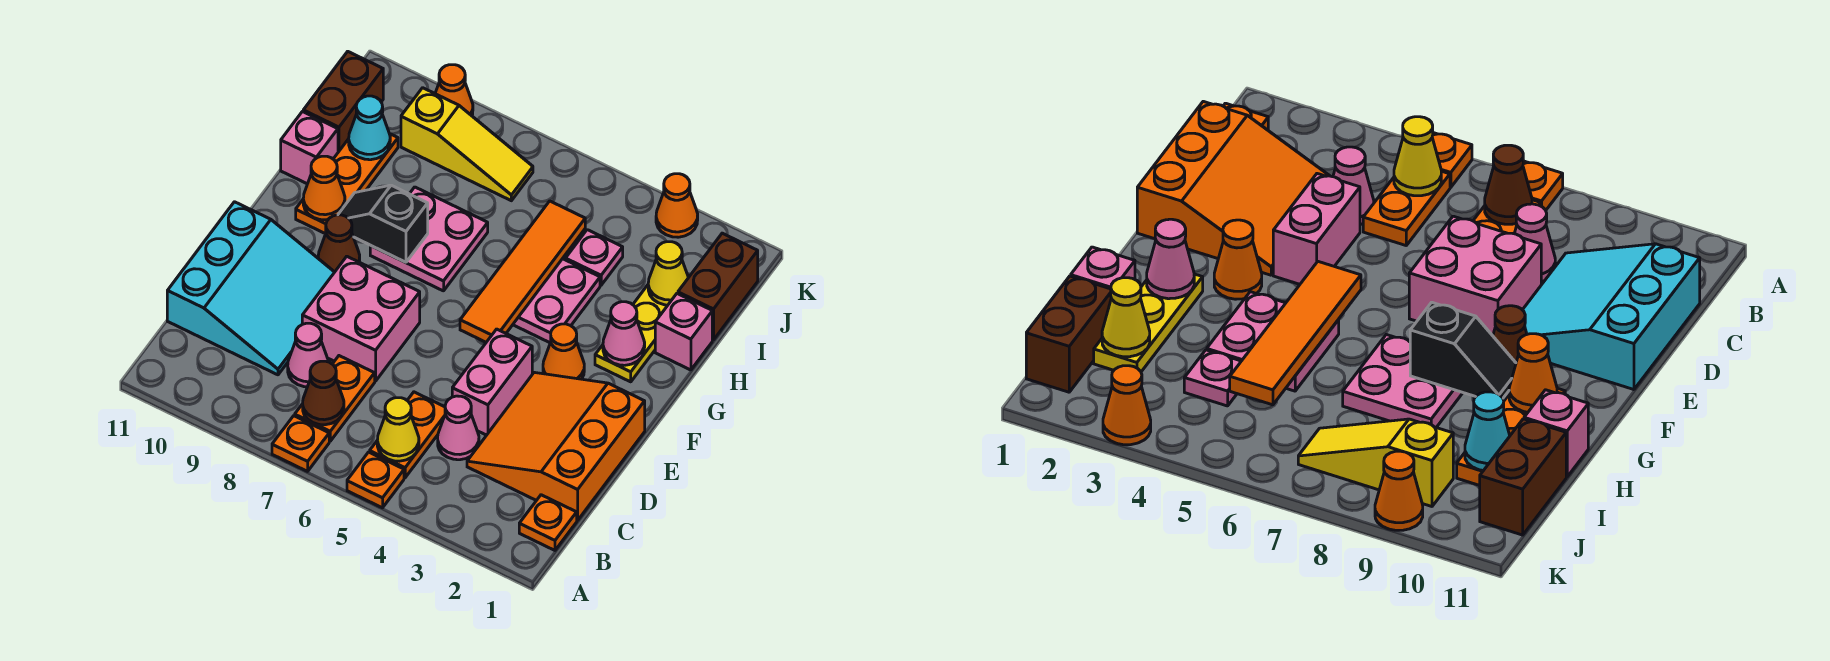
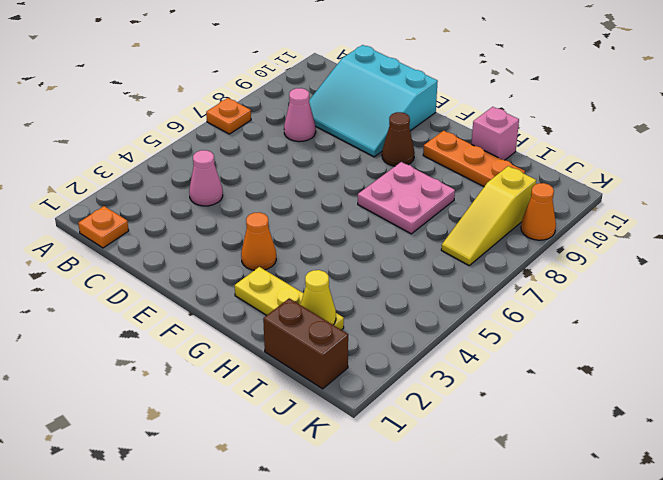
none -> orange plate A5 level 1
none -> orange plate B5:C5 level 1
none -> orange plate B7:C7 level 1
none -> orange slope C1:E3 level 1 top 1

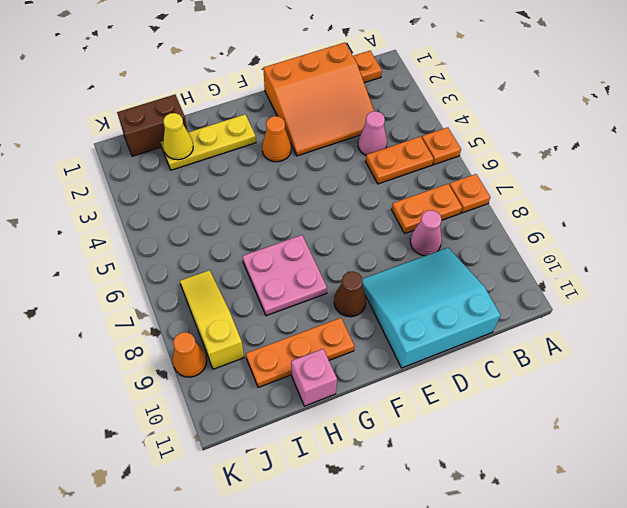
none -> pink brick D4:E4 level 1
none -> pink brick D7:E8 level 1
none -> pink plate G4:H5 level 1
none -> pink brick H1 level 1

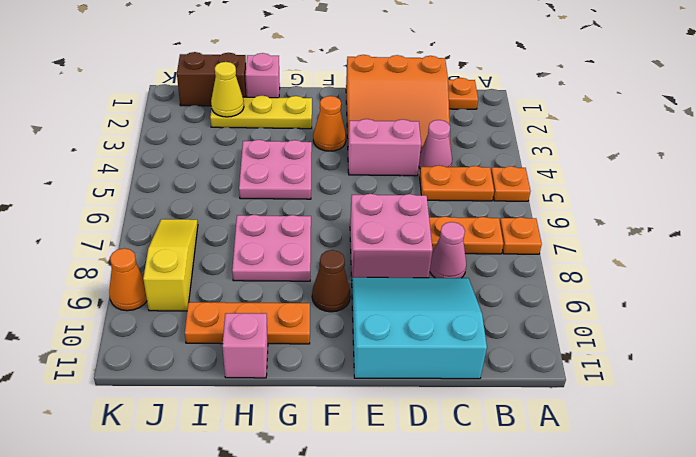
none -> pink plate I4 level 1
none -> brown brick I11:J11 level 1
none -> orange cone K3 level 1
none -> yellow cone B5 level 2

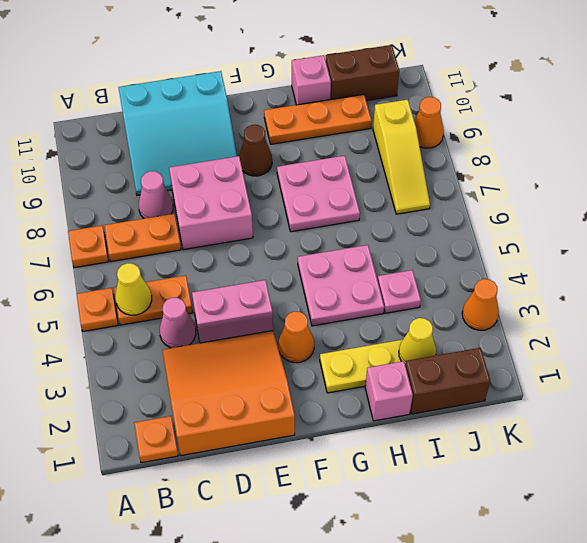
none -> brown cone B7 level 2
none -> orange tile F5:I5 level 2
none -> pink cone G2 level 2
none -> black slope G8:G9 level 2 top 8

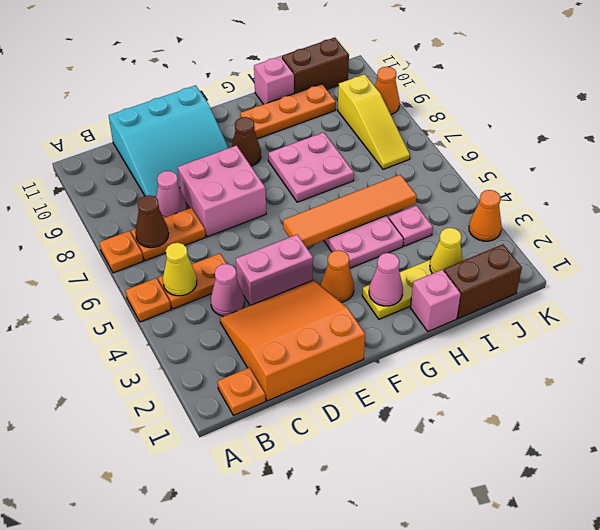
none -> black slope G8:G9 level 2 top 8
none -> orange cone G10 level 2
none -> cyan cone I10 level 2

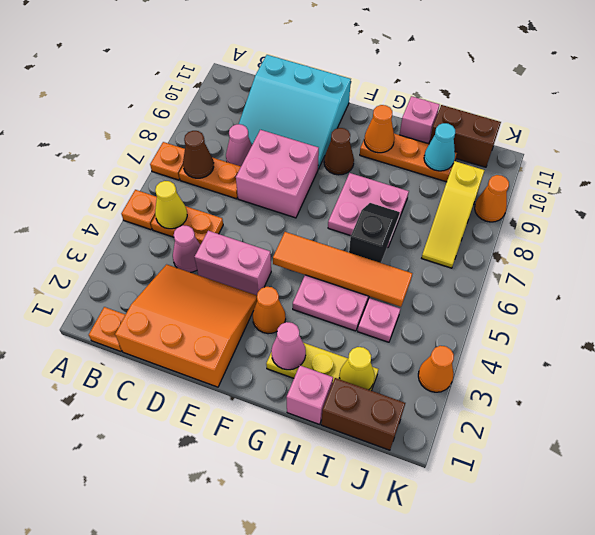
black slope H6:H7 level 2 top 6 -> black slope G8:G9 level 2 top 8

